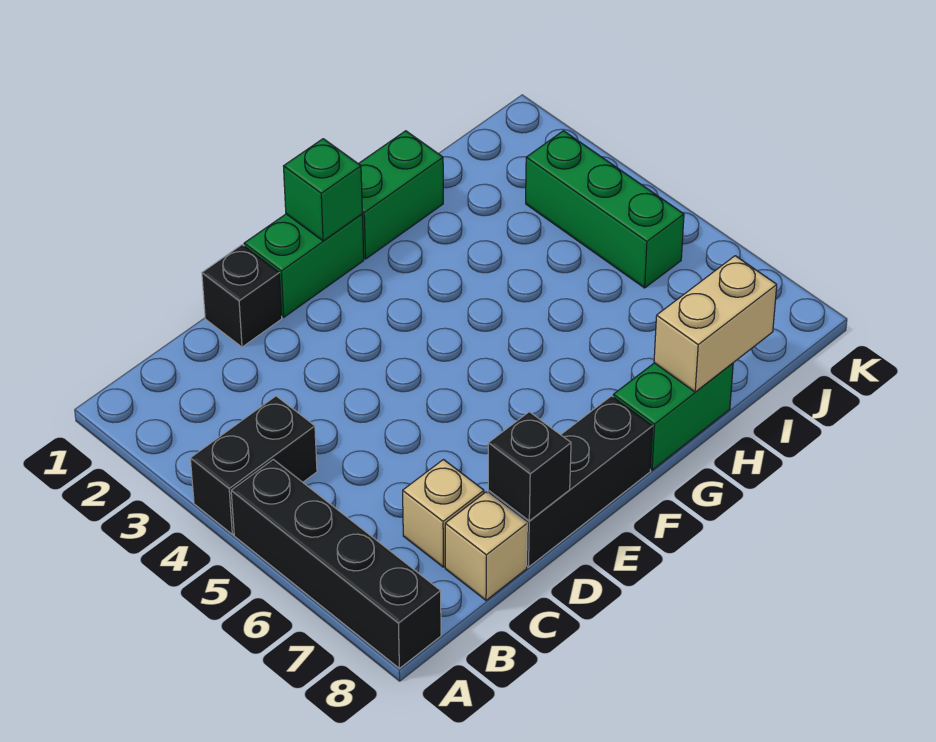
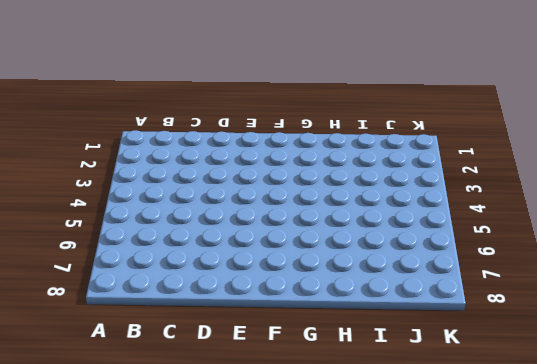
none -> black brick A4:B4 level 1
none -> black brick A5:A8 level 1
none -> tan brick C7 level 1

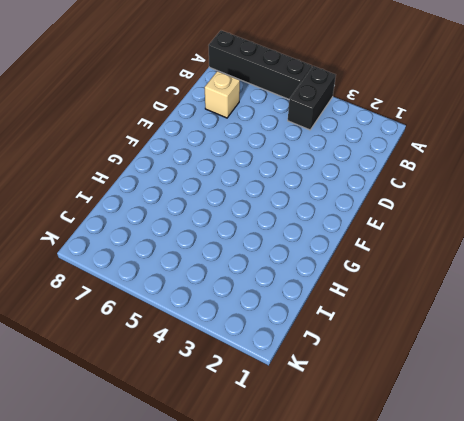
none -> tan brick C8 level 1
none -> black brick D1 level 1
none -> black brick D8:F8 level 1

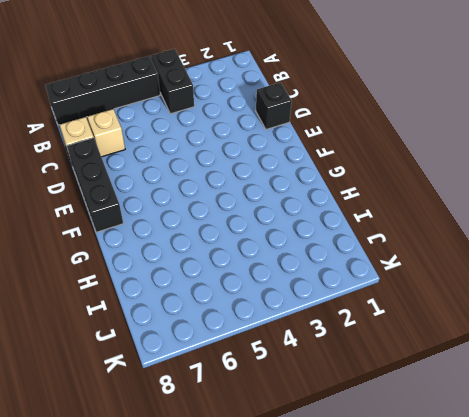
none -> green brick E1:F1 level 1
none -> green brick G1:H1 level 1
none -> green brick G8:H8 level 1

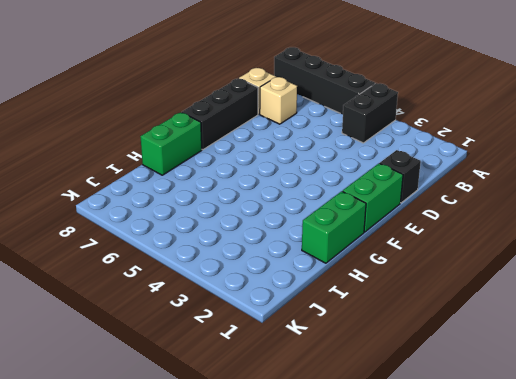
none -> green brick J3:J5 level 1
none -> black brick D8 level 2
none -> green brick F1 level 2

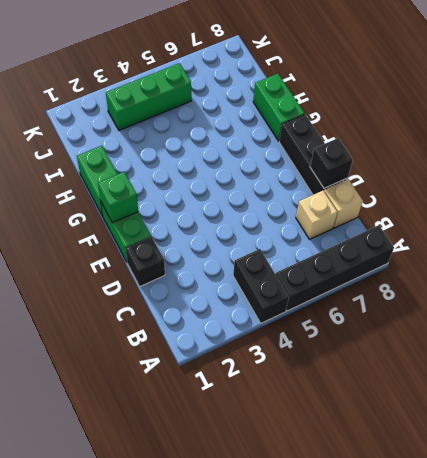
none -> tan brick H8:I8 level 2

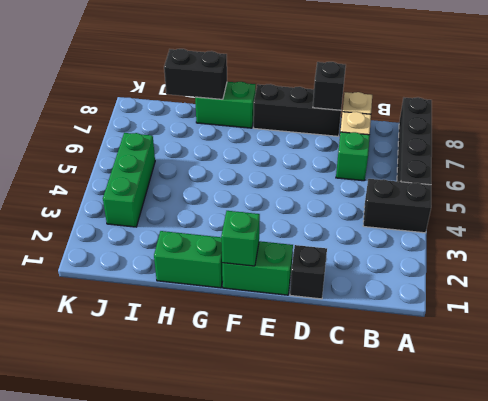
green brick C6 level 1 -> none
black brick H8:I8 level 2 -> tan brick H8:I8 level 2

